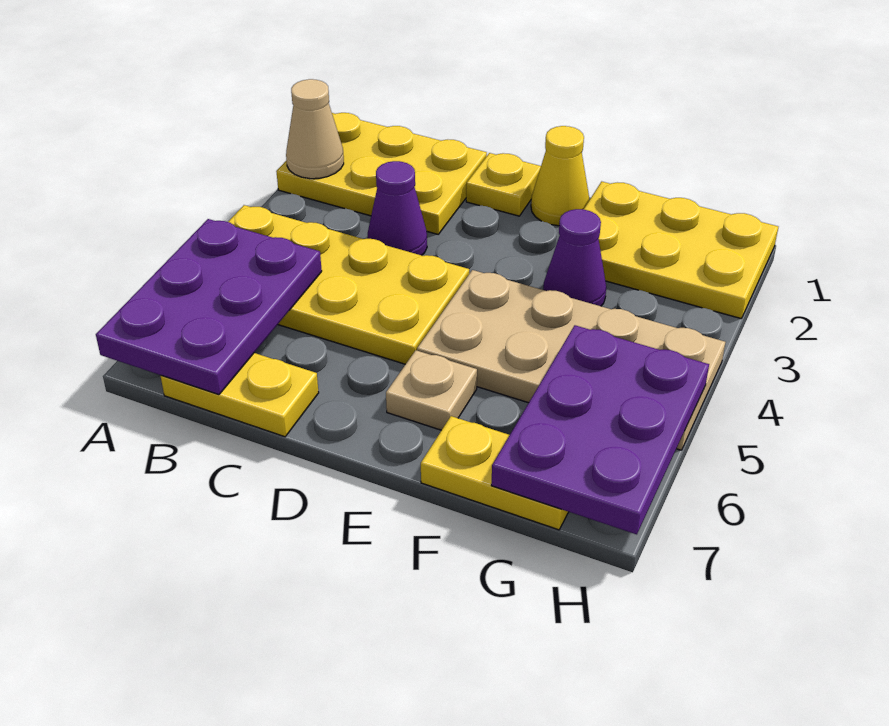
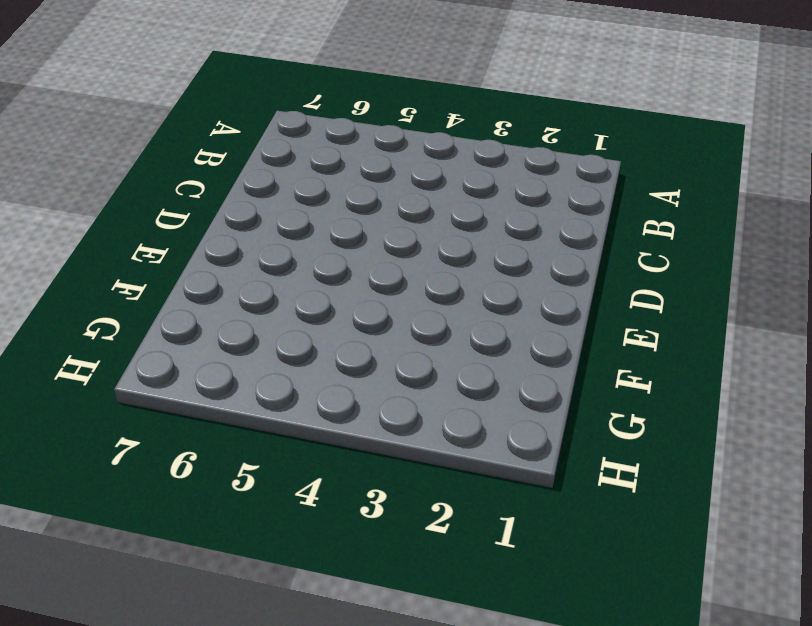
none -> yellow plate A1:C2 level 1
none -> yellow plate A4:D5 level 1
none -> yellow plate B7:C7 level 1

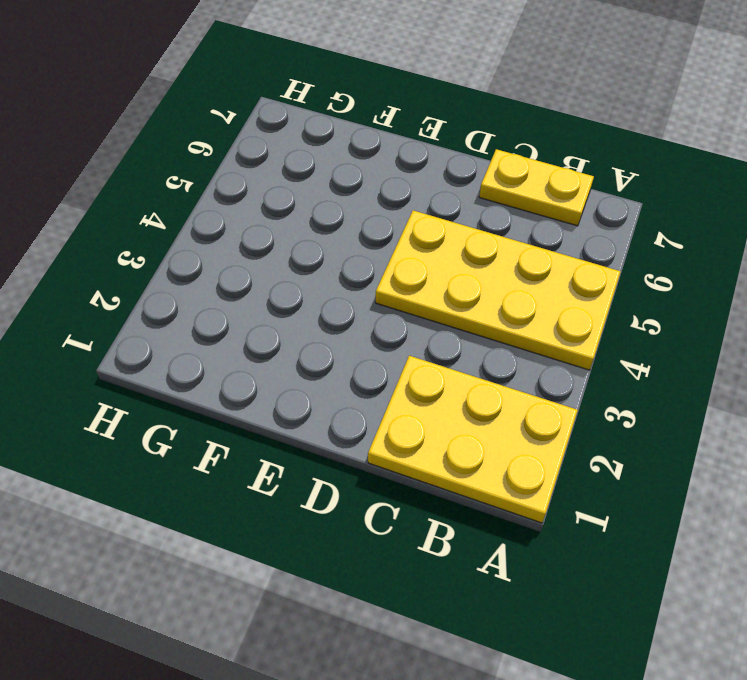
none -> purple cone C3 level 1
none -> yellow plate D1 level 1
none -> yellow cone E1 level 1

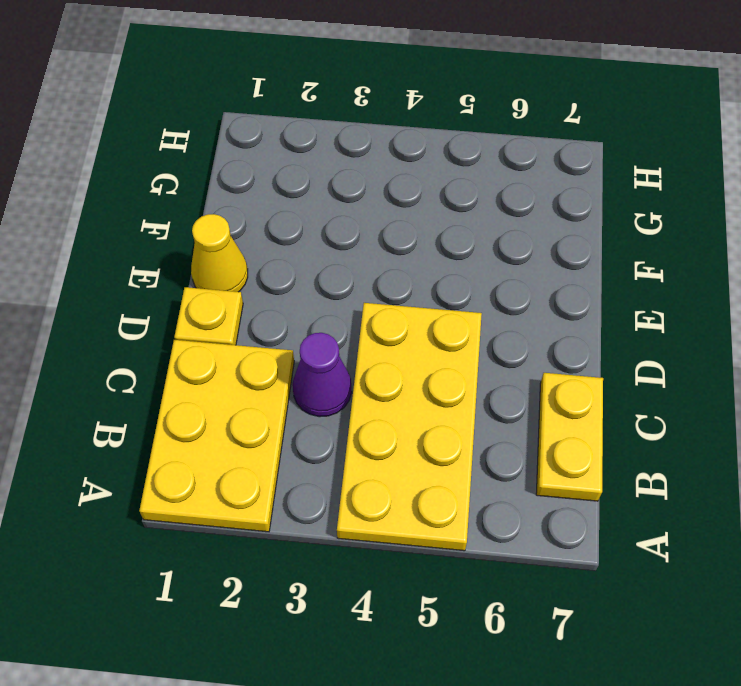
none -> tan plate E4:H5 level 1
none -> tan plate E6 level 1
none -> yellow plate F1:H2 level 1

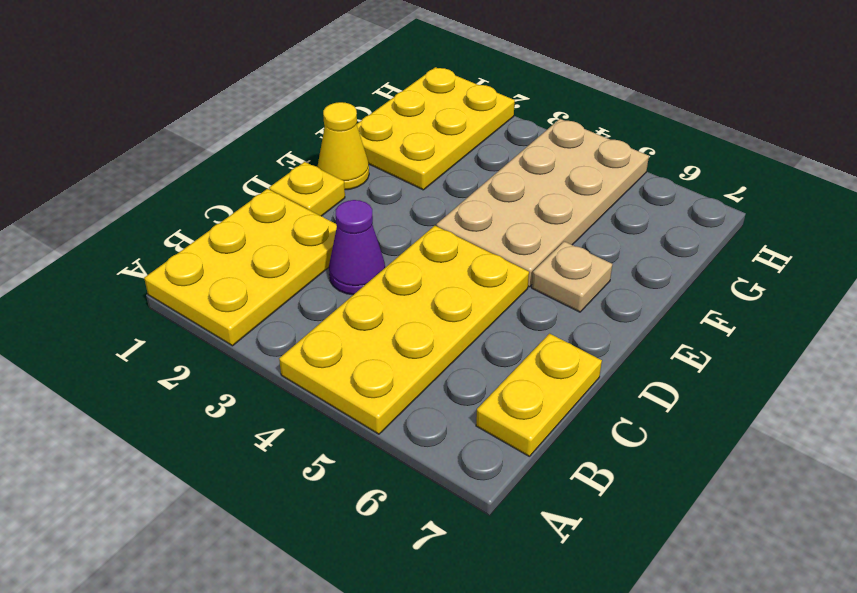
none -> purple cone F3 level 1
none -> yellow plate F7:G7 level 1
none -> tan cone A2 level 2

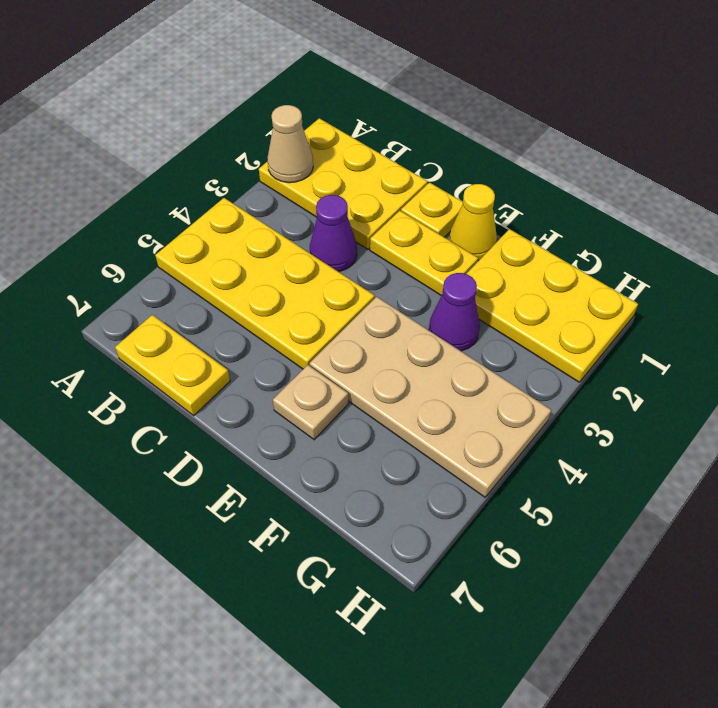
yellow plate D2:E2 level 1 -> yellow plate F7:G7 level 1
none -> purple plate A5:B7 level 2
none -> purple plate G5:H7 level 2

